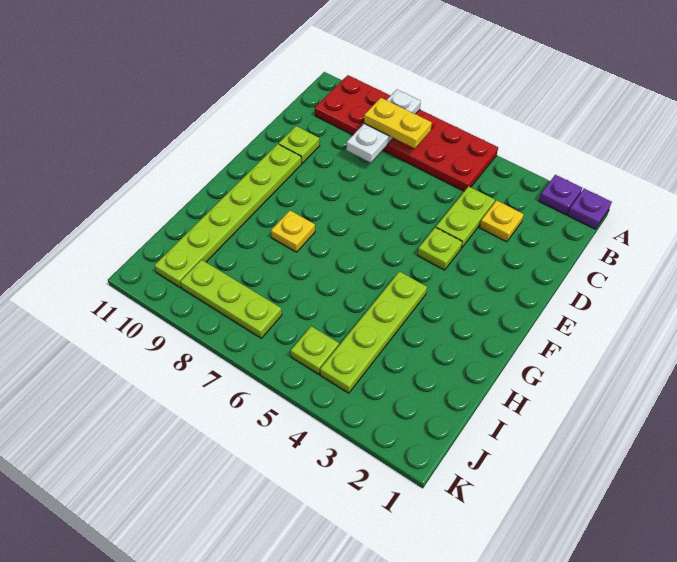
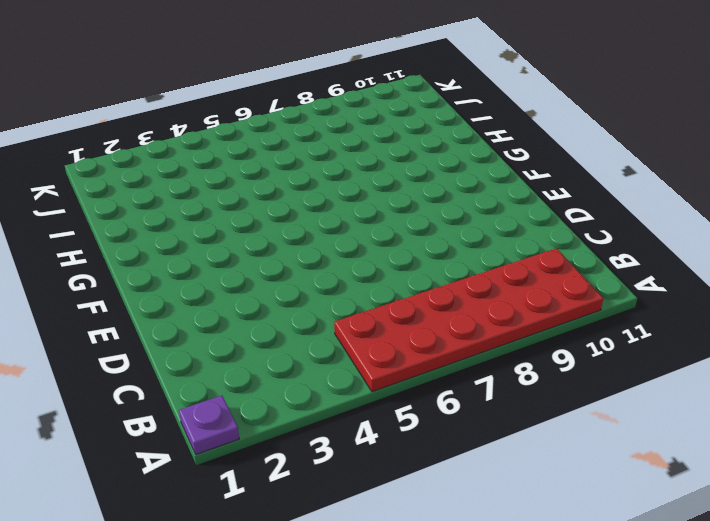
none -> purple plate A2 level 1
none -> yellow plate C3 level 1
none -> lime plate C4:D4 level 1

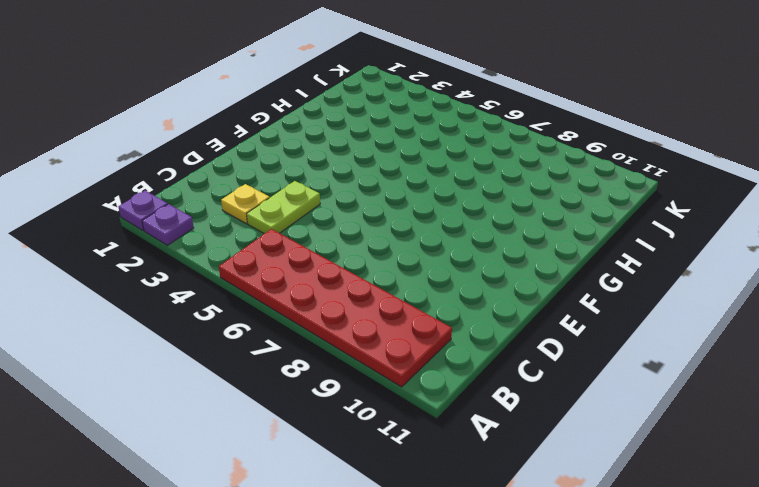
none -> lime plate D10 level 1
none -> lime plate E4 level 1
none -> lime plate E10:J10 level 1

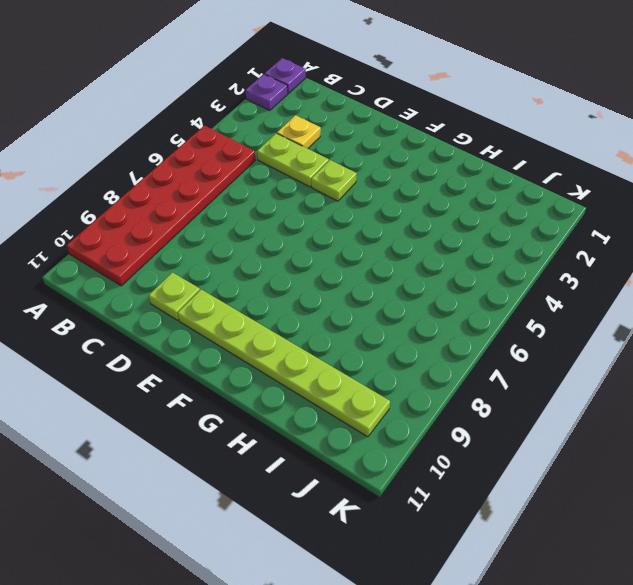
none -> lime plate G4:J4 level 1
none -> yellow plate G8 level 1
none -> lime plate J5 level 1

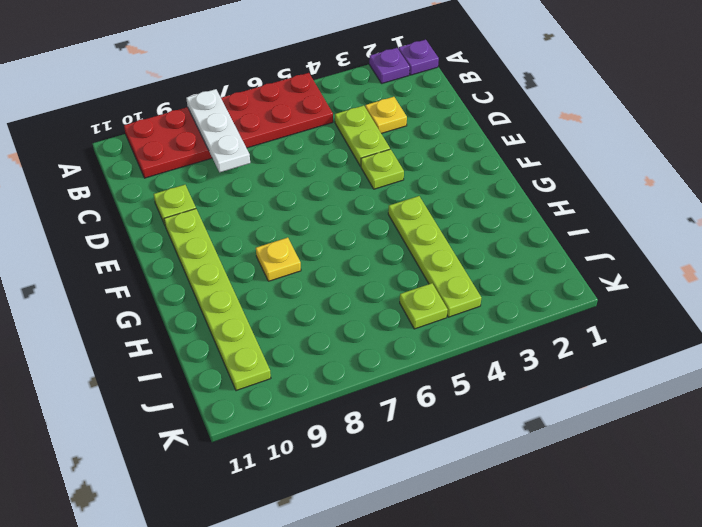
none -> lime plate J7:J9 level 1
none -> yellow plate B7:B8 level 3

